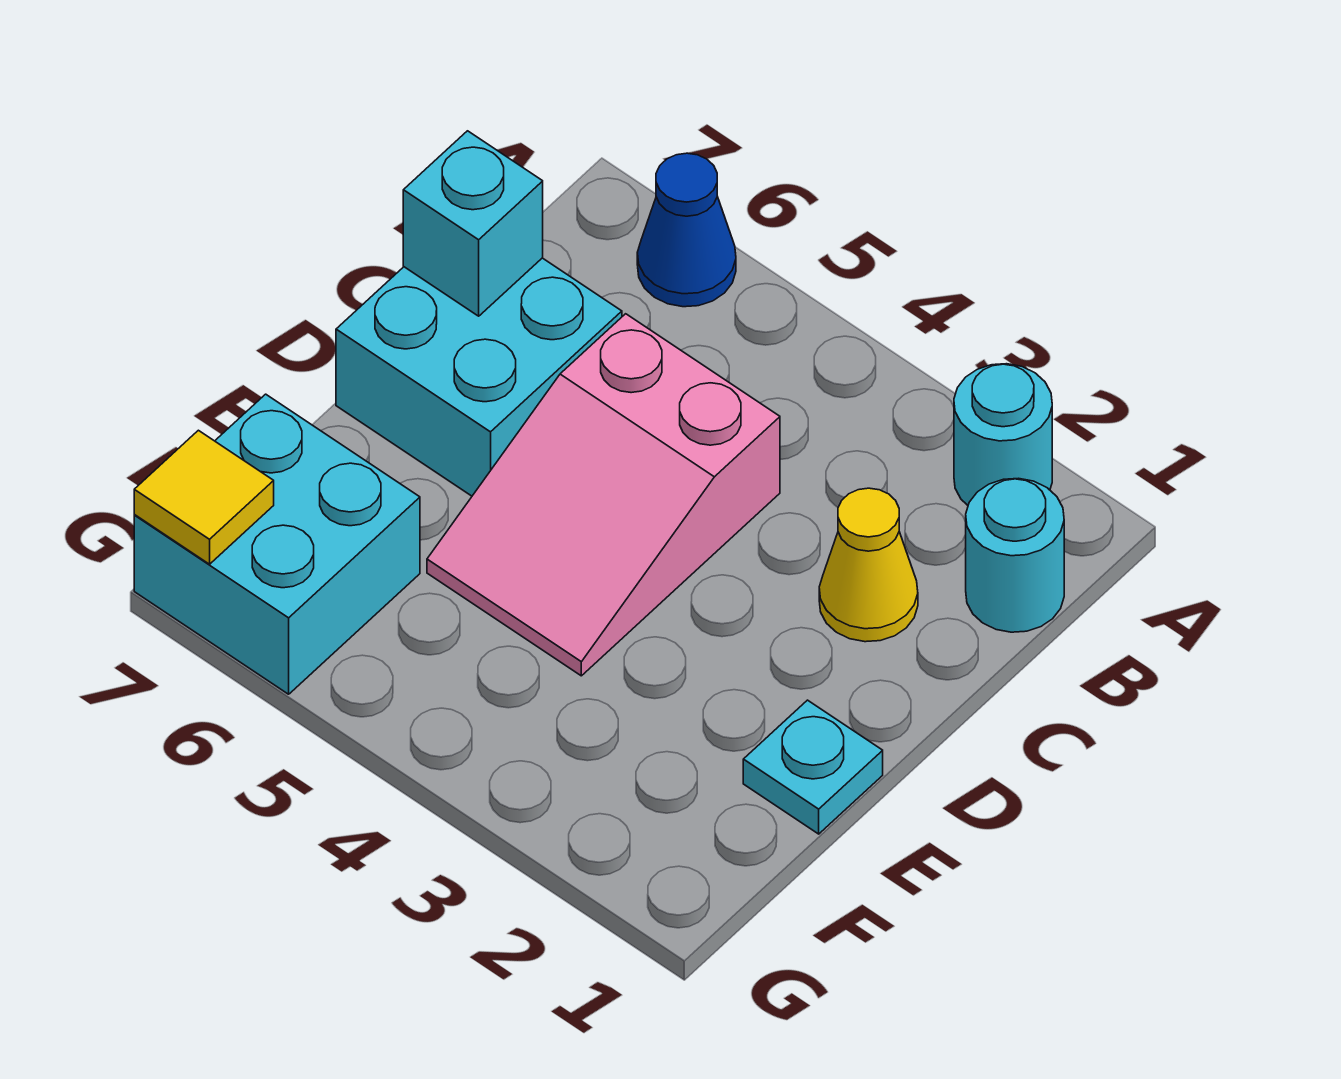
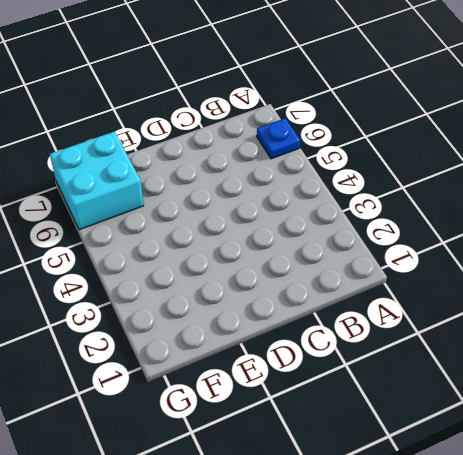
blue plate A6 level 1 -> blue cone A6 level 1
none -> cyan round brick A2 level 1
none -> cyan round brick B1 level 1

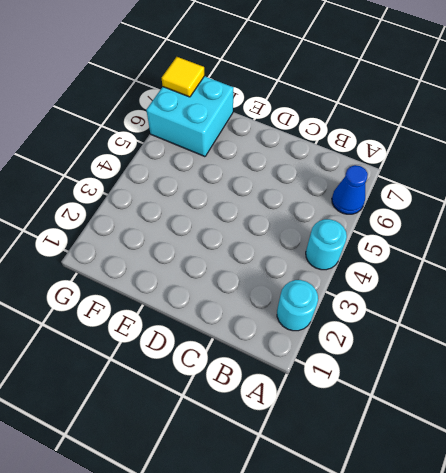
cyan round brick A4 level 1 -> cyan round brick B1 level 1
none -> yellow cone C2 level 1
none -> pink slope C4:E5 level 1 top C

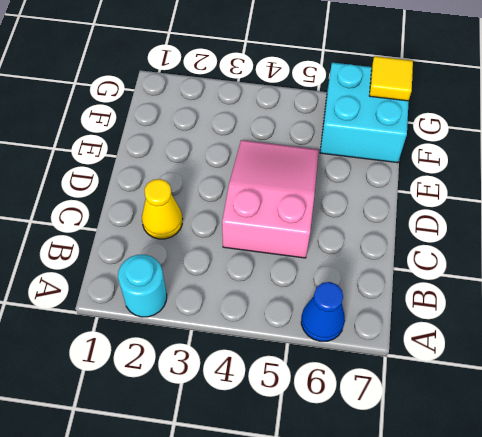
none -> cyan round brick B1 level 1
none -> cyan brick C6:D7 level 1

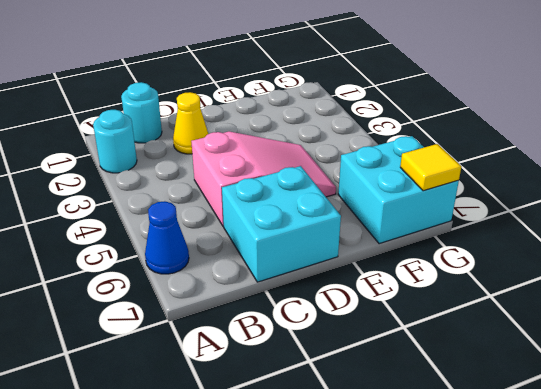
none -> cyan plate E1 level 1
none -> cyan brick C7 level 2

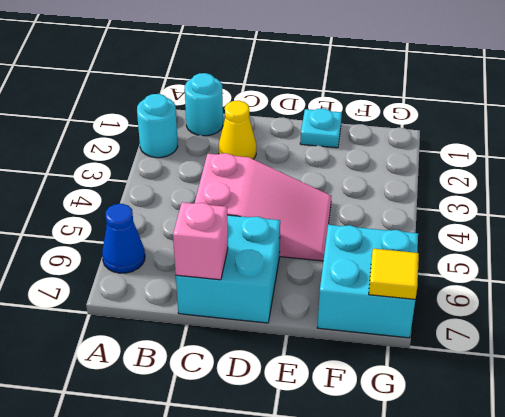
pink brick C7 level 2 -> cyan brick C7 level 2

